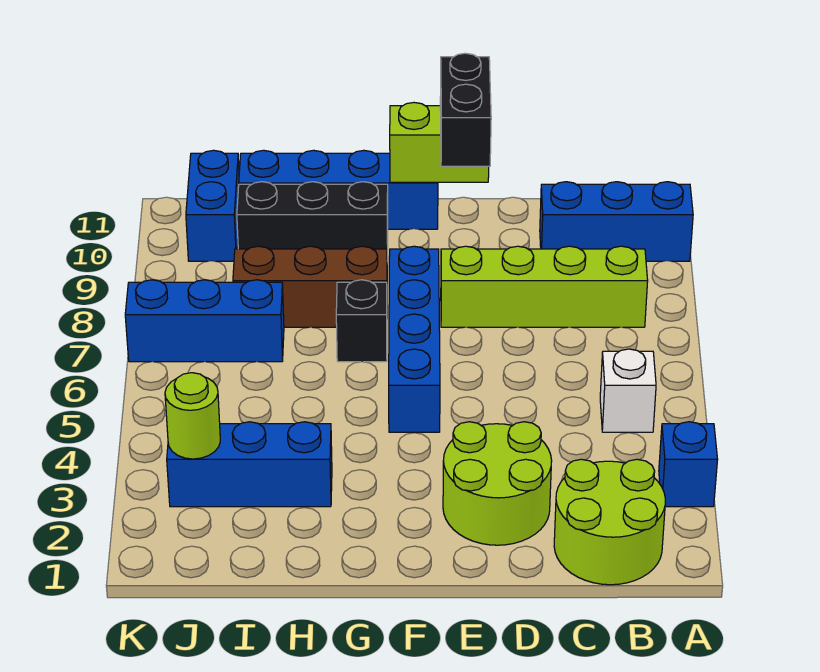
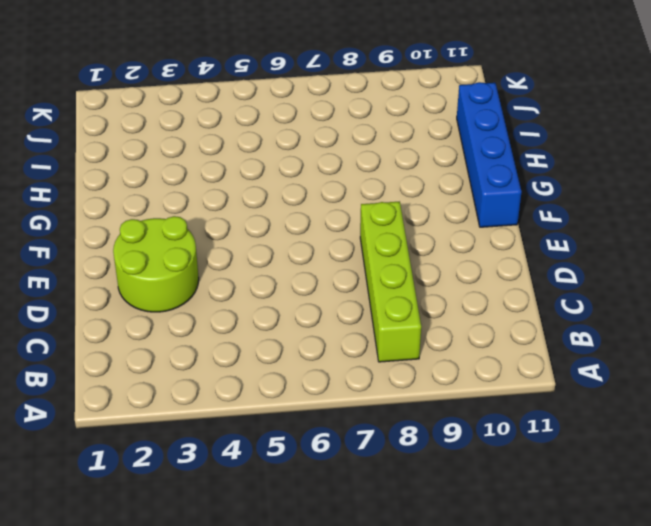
none -> blue brick A3 level 1
none -> blue brick A10:C10 level 1
none -> lime round brick B1:C2 level 1

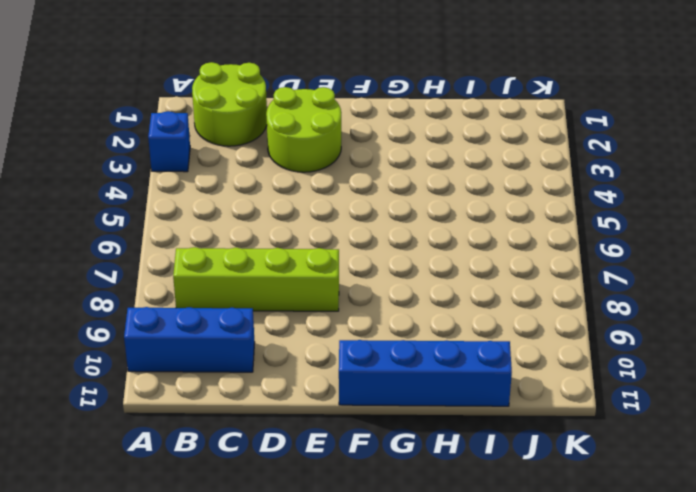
none -> white brick B5 level 1
none -> blue brick F5:F8 level 1
none -> black brick G7 level 1

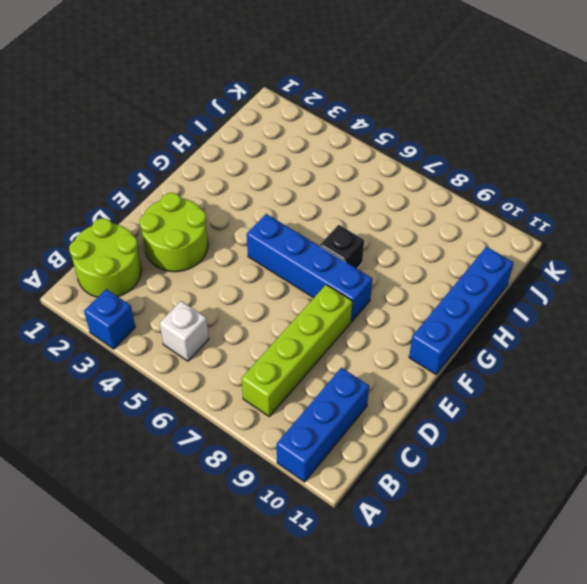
none -> brown brick G8:I8 level 1
none -> black brick G10:I10 level 1
none -> blue brick H3:J3 level 1

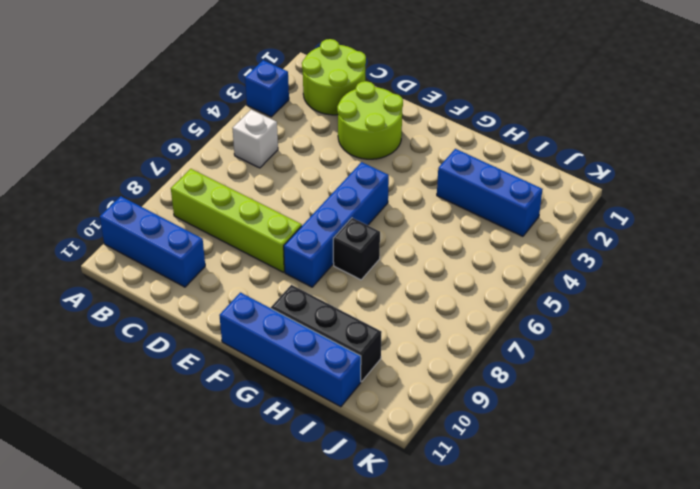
none -> brown brick G8:I8 level 1
none -> blue brick I7:K7 level 1
none -> blue brick J10:J11 level 1

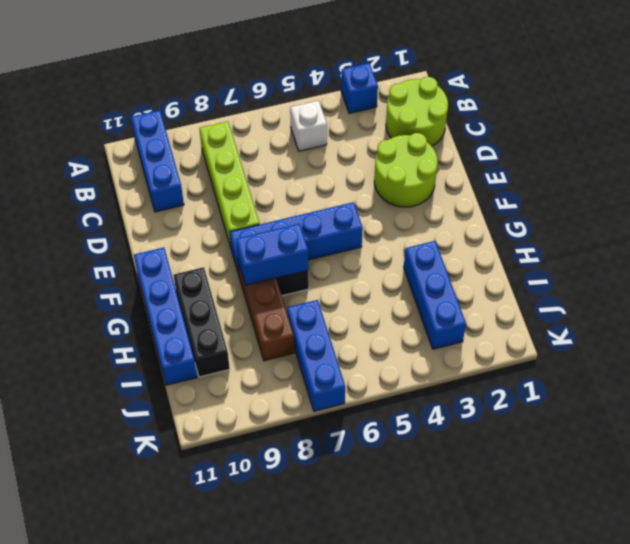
blue brick G7:G8 level 2 -> blue brick J10:J11 level 1
none -> lime brick E11:F11 level 2
none -> lime round brick J3 level 2
none -> black brick E10:E11 level 3

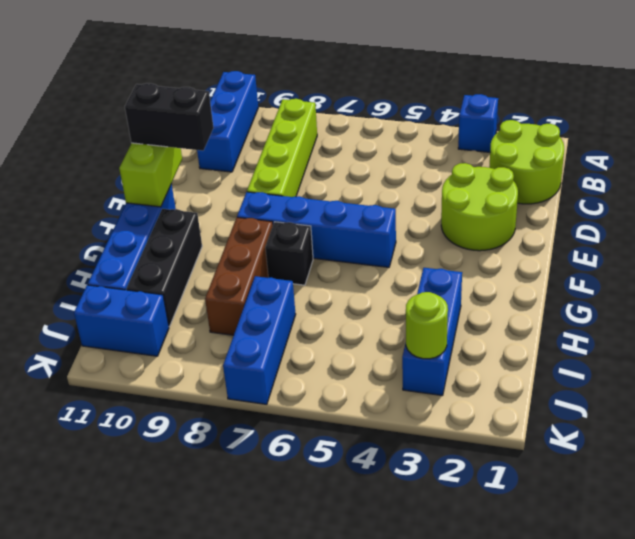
none -> white brick B5 level 1

